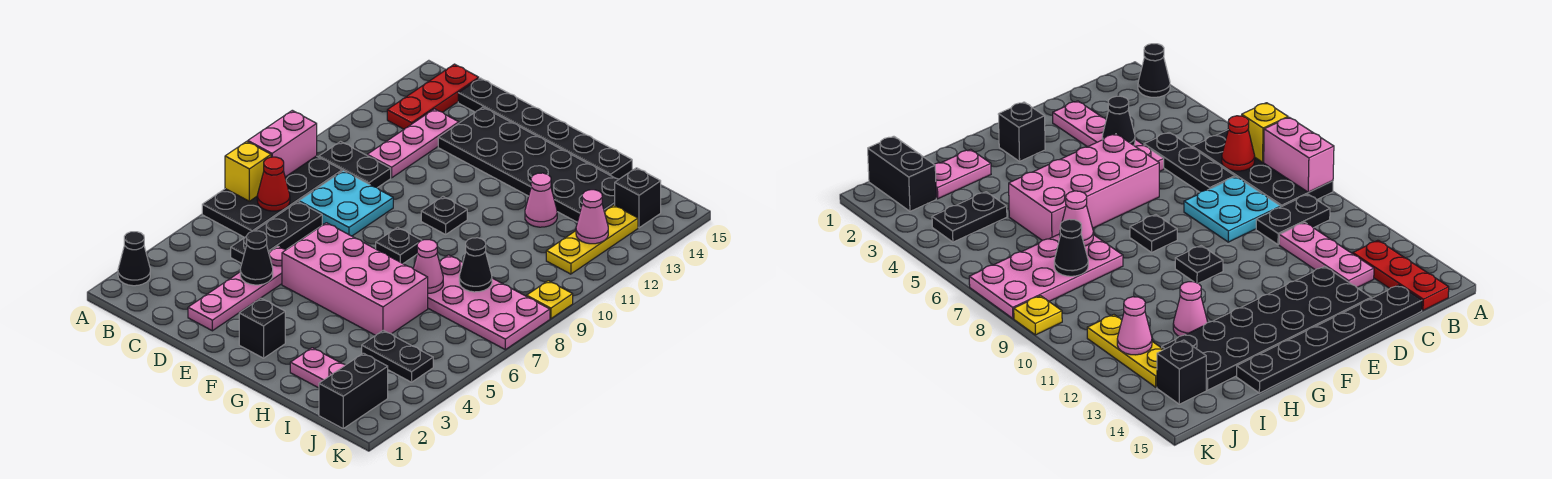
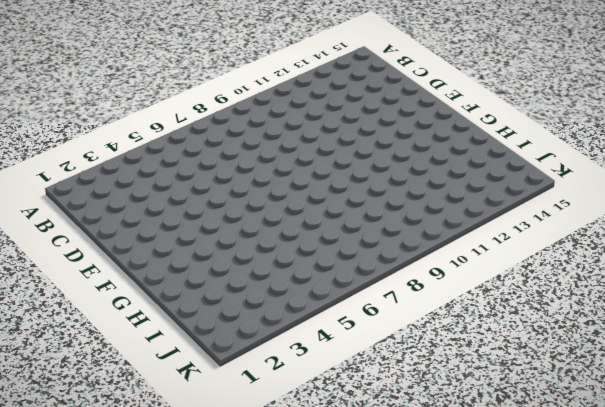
none -> black cone A2 level 1
none -> black plate A6:B9 level 1
none -> black plate B10:C10 level 1

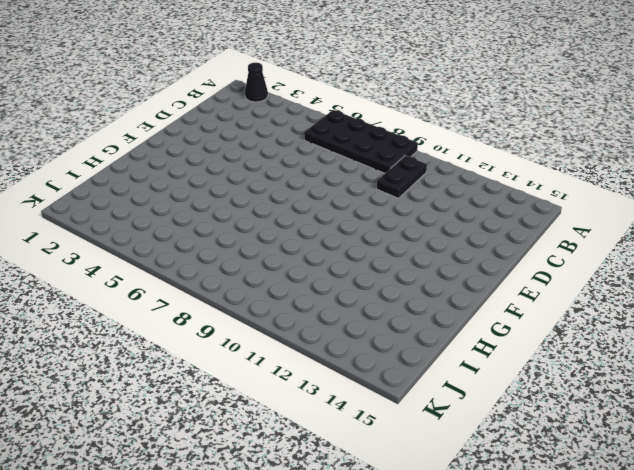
none -> red plate B13:B15 level 1
none -> black plate C5:C7 level 1
none -> cyan plate C8:D9 level 1

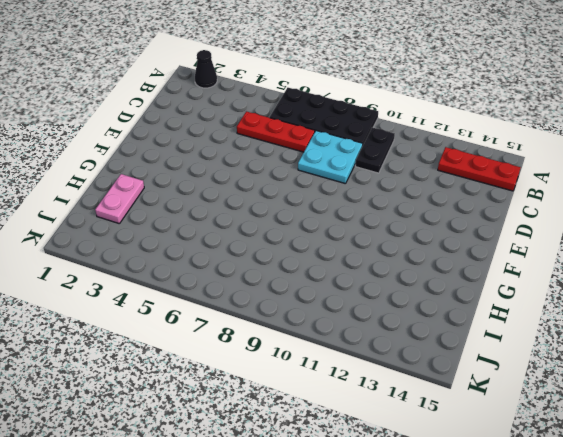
red plate C5:C7 level 1 -> black plate C5:C7 level 1
none -> pink plate C11:C13 level 1
none -> black plate C15:H15 level 1
none -> pink plate D2:D5 level 1

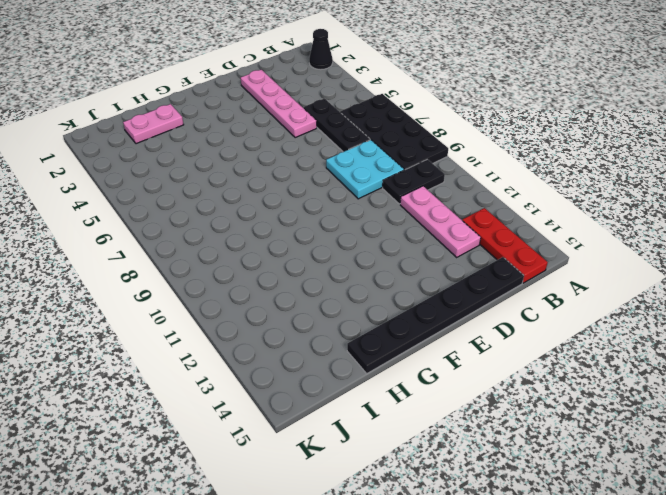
none -> black plate D13:I14 level 1
none -> pink brick E5:H6 level 1
none -> black brick F2 level 1

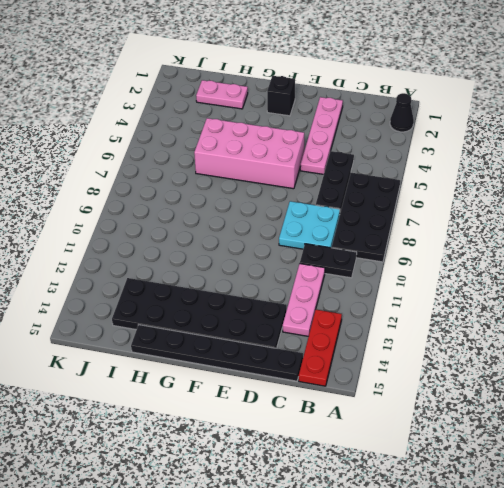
none -> black plate F8 level 1
none -> black plate F10 level 1
none -> pink plate H7:K8 level 1

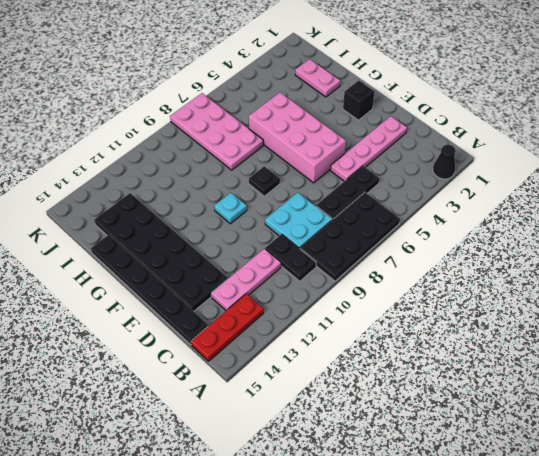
cyan plate F10 level 1 -> black plate F10 level 1
none -> pink cone H12 level 1
none -> black plate I4:J4 level 1
none -> black brick J1:J2 level 1

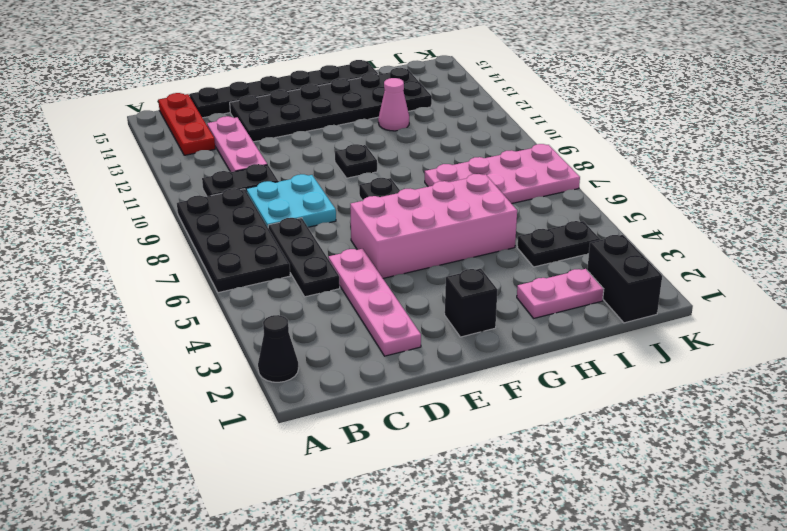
none -> yellow plate J11:J13 level 1
none -> black brick J14 level 1
none -> yellow plate K9 level 1

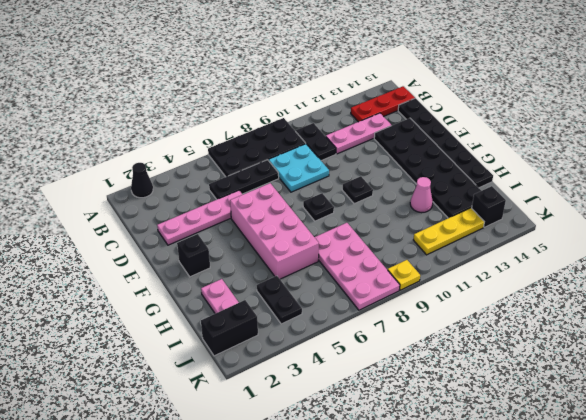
none -> yellow brick A7 level 2
none -> pink brick A8:A9 level 2
none -> red cone B7 level 2

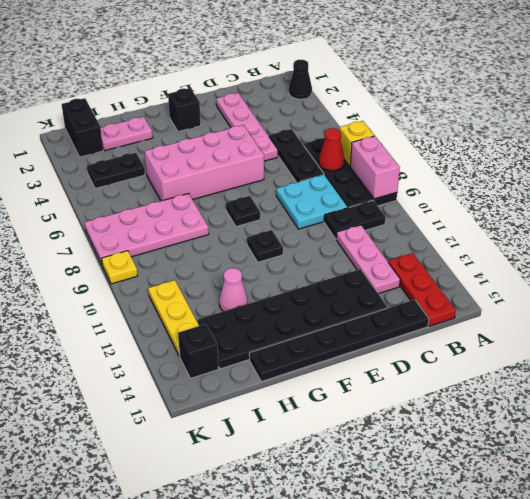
none -> black cone D4 level 2
none -> pink cone H7 level 2
none -> black cone I8 level 2

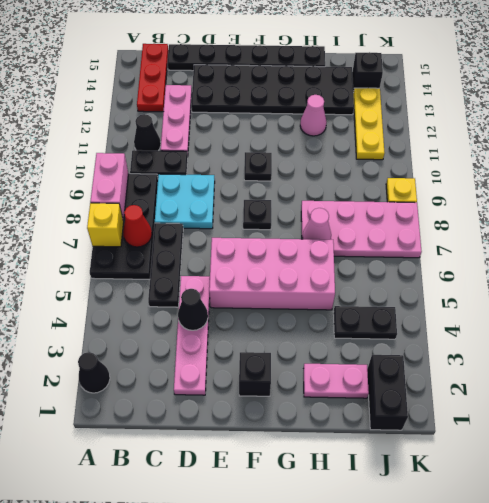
black cone B11 level 1 -> black cone I8 level 2
none -> pink cone J12 level 2

